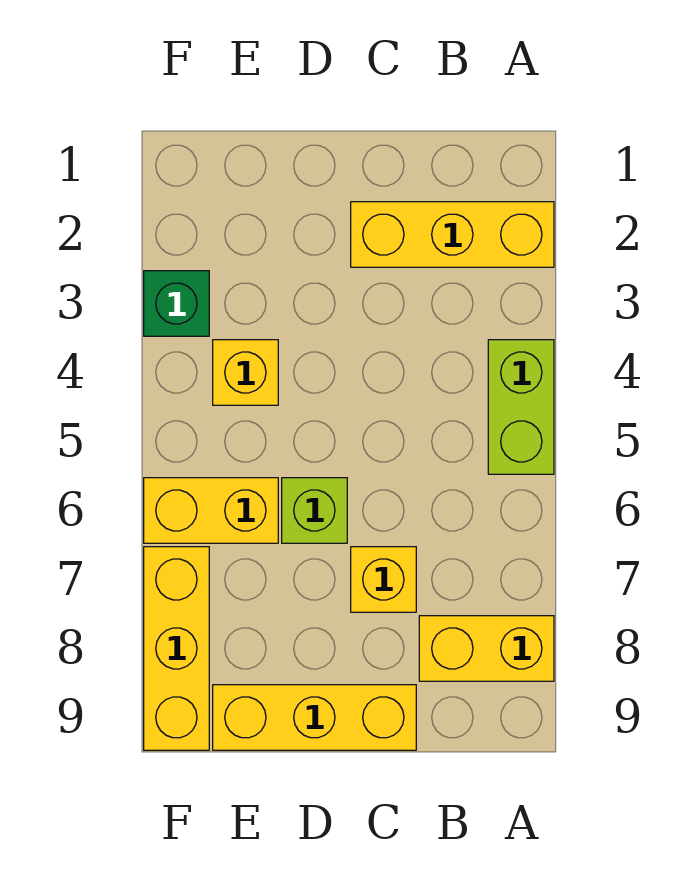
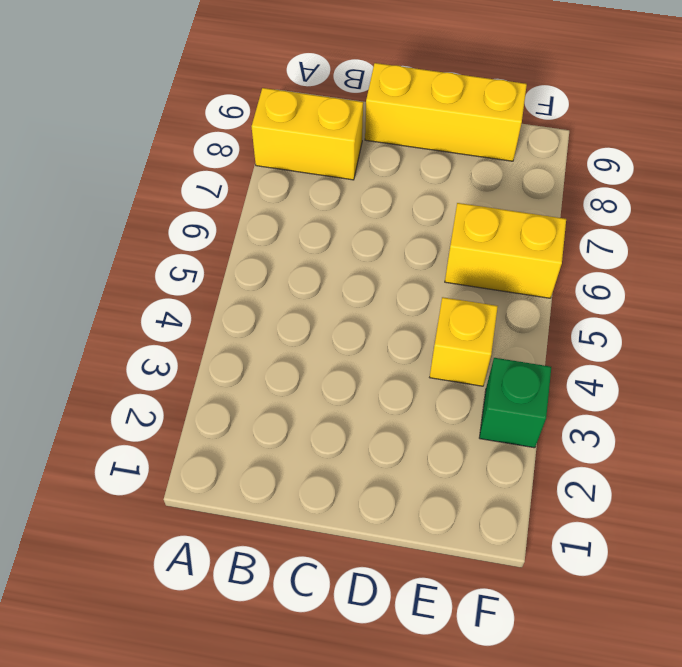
none -> yellow brick A2:C2 level 1
none -> lime brick A4:A5 level 1

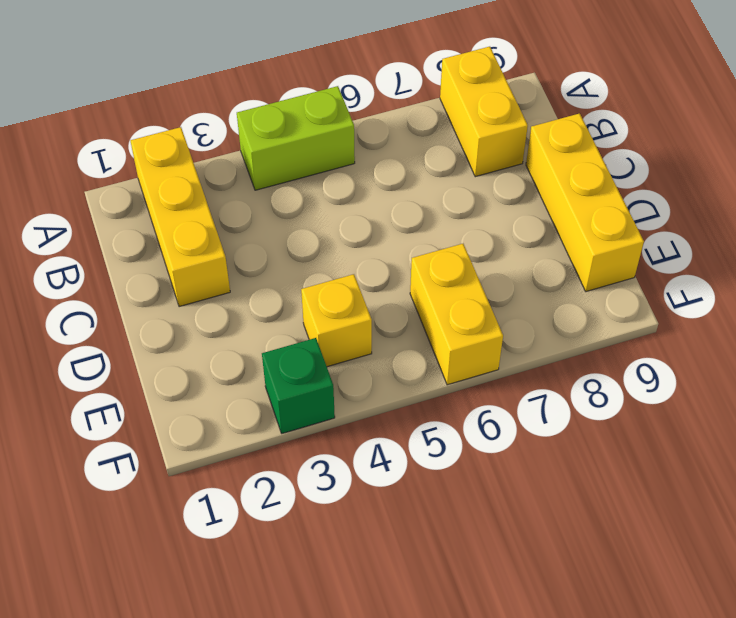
none -> yellow brick C7 level 1
none -> lime brick D6 level 1

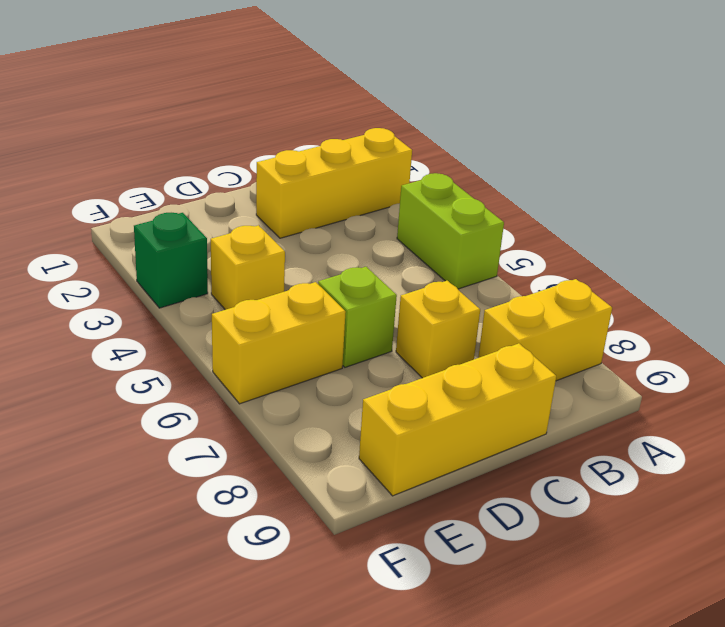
none -> yellow brick F7:F9 level 1

